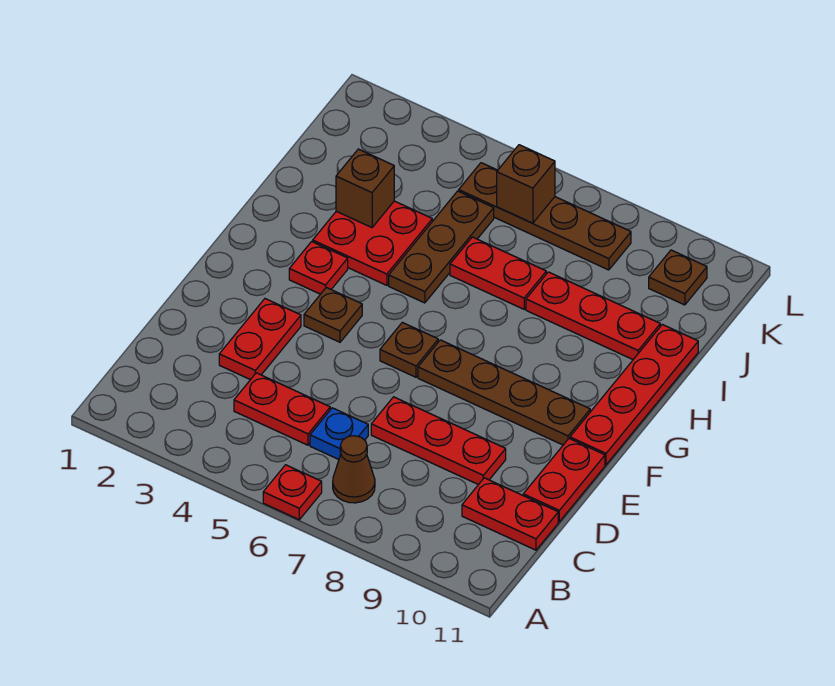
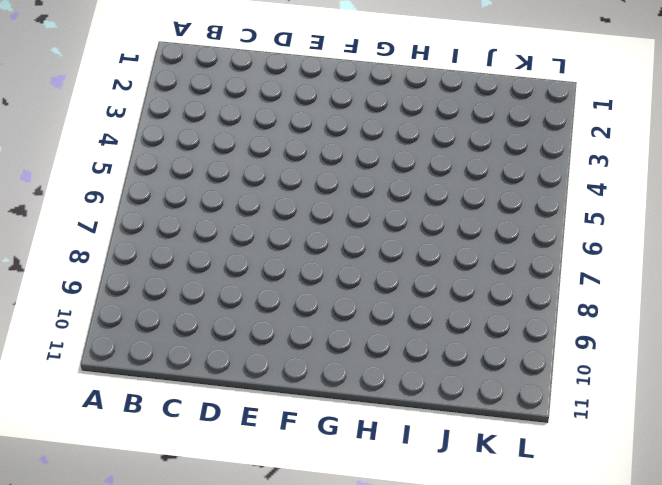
none -> red plate A6 level 1
none -> brown cone B7 level 1
none -> red plate C4:C5 level 1

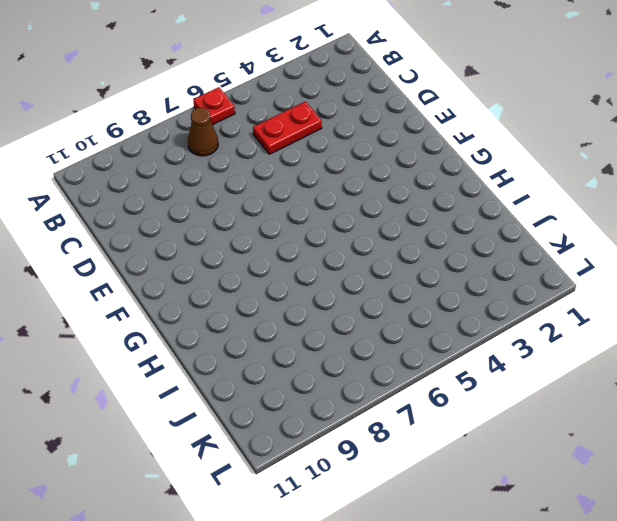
none -> blue plate C6 level 1
none -> red plate C10:C11 level 1
none -> red plate D3:E3 level 1

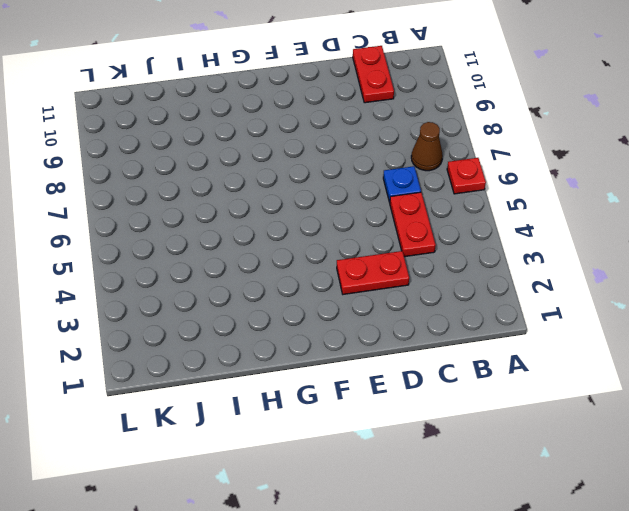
none -> red plate D7:D9 level 1
none -> red plate D11:E11 level 1
none -> brown plate F4 level 1

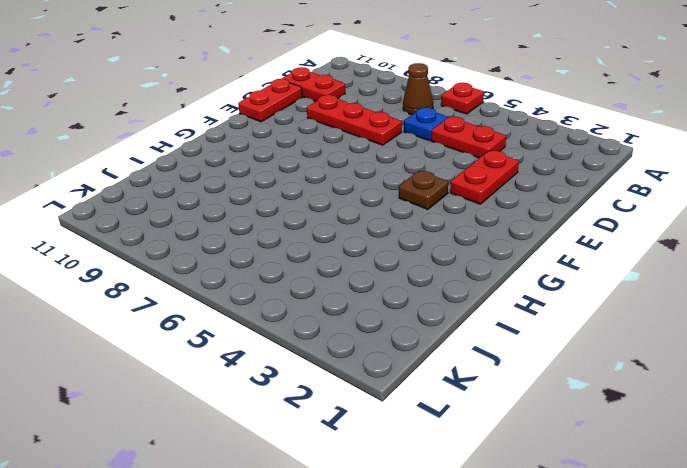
none -> brown plate F6 level 1
none -> brown plate F7:F10 level 1
none -> red plate F11:I11 level 1

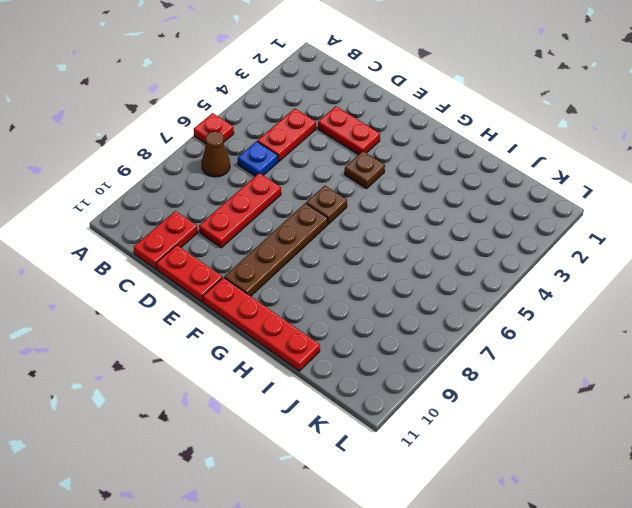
none -> red plate G3 level 1
none -> red plate H3:I4 level 1
none -> brown plate H5:J5 level 1

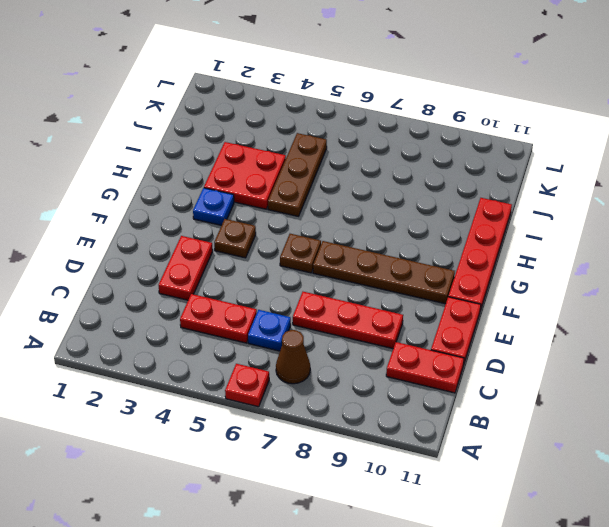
blue plate G3 level 1 -> red plate G3 level 1
none -> red plate I6:I7 level 1
none -> red plate I8:I10 level 1
none -> brown plate K5:K8 level 1

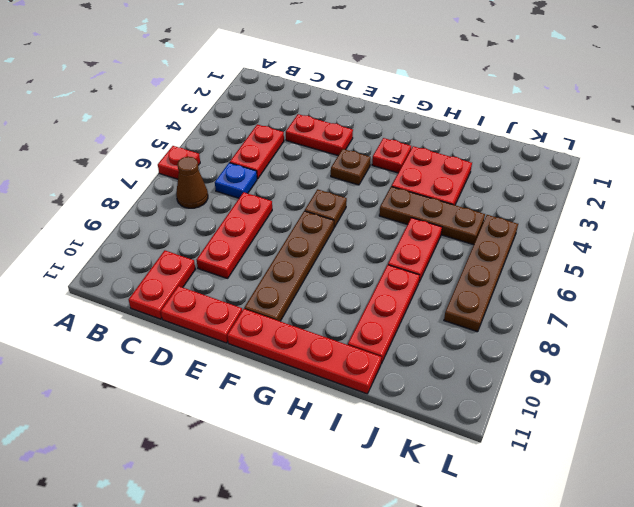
none -> brown plate K10 level 1
none -> brown brick I3 level 2
none -> brown brick K6 level 2

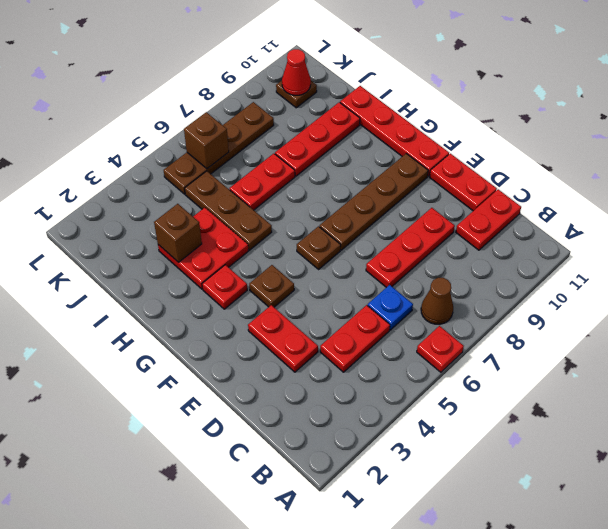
red cone K10 level 2 -> none

